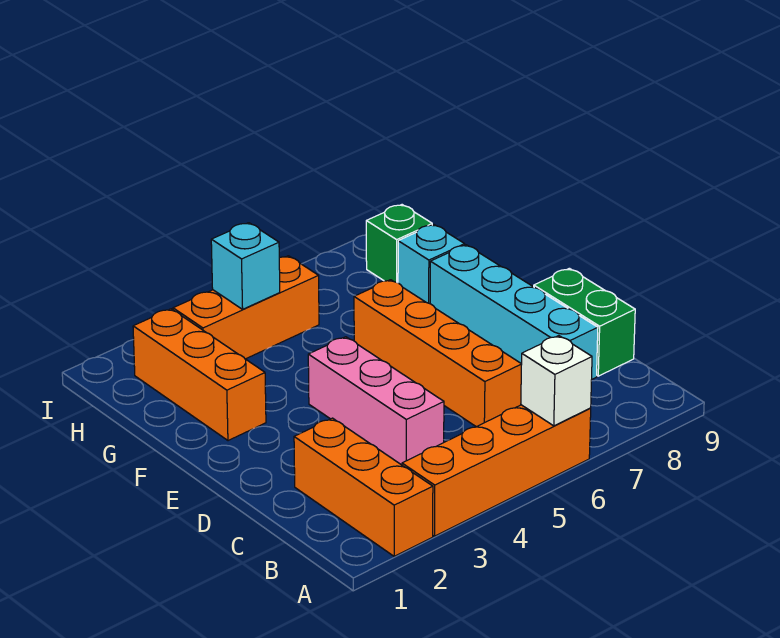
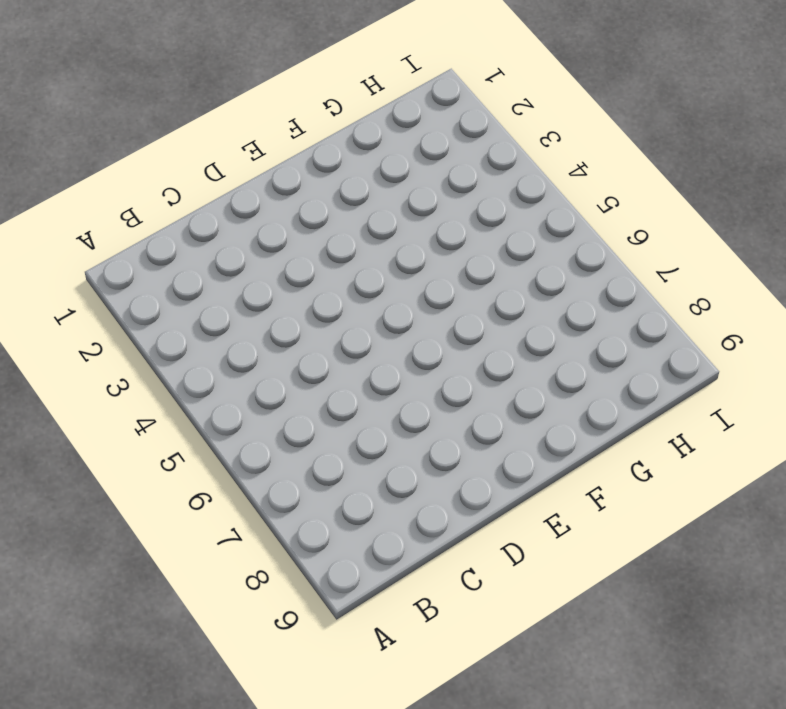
none -> orange brick A2:C2 level 1
none -> orange brick A3:A6 level 1
none -> pink brick C4:E4 level 1

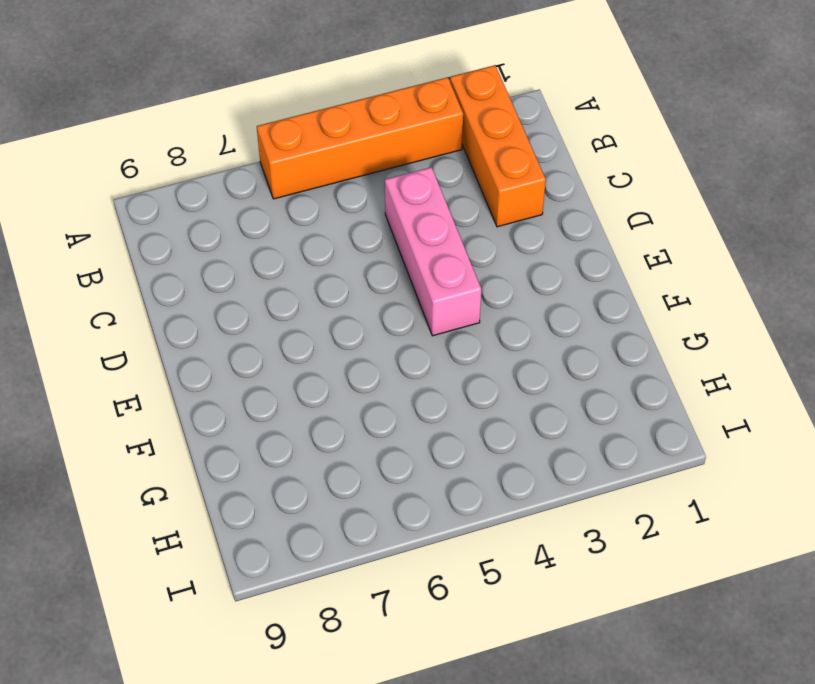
none -> orange brick C6:F6 level 1
none -> cyan brick C8:F8 level 1
none -> green brick C9:D9 level 1

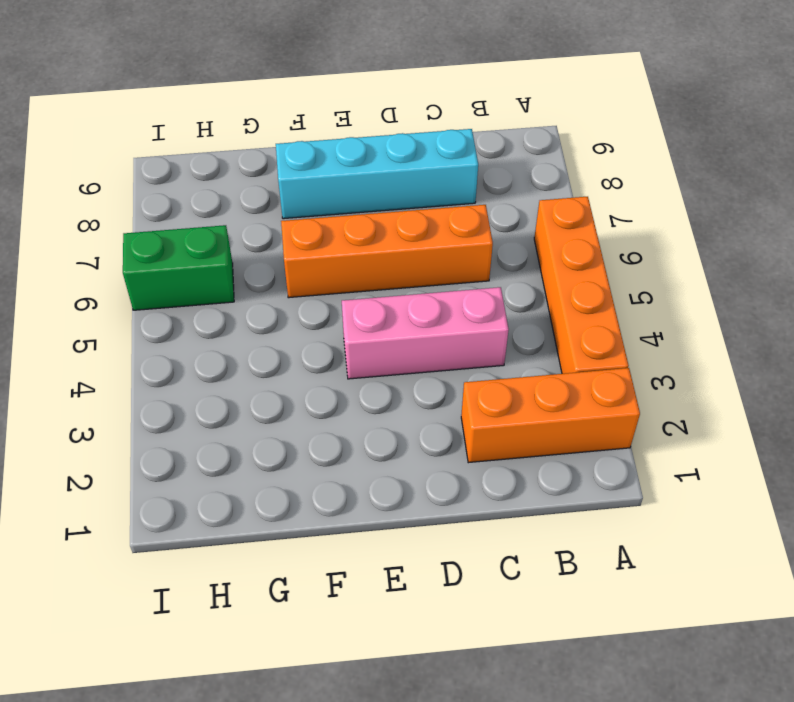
green brick H6:I6 level 1 -> green brick C9:D9 level 1
none -> orange brick F2:H2 level 1
none -> cyan brick G8 level 1
none -> orange brick H3:H5 level 1

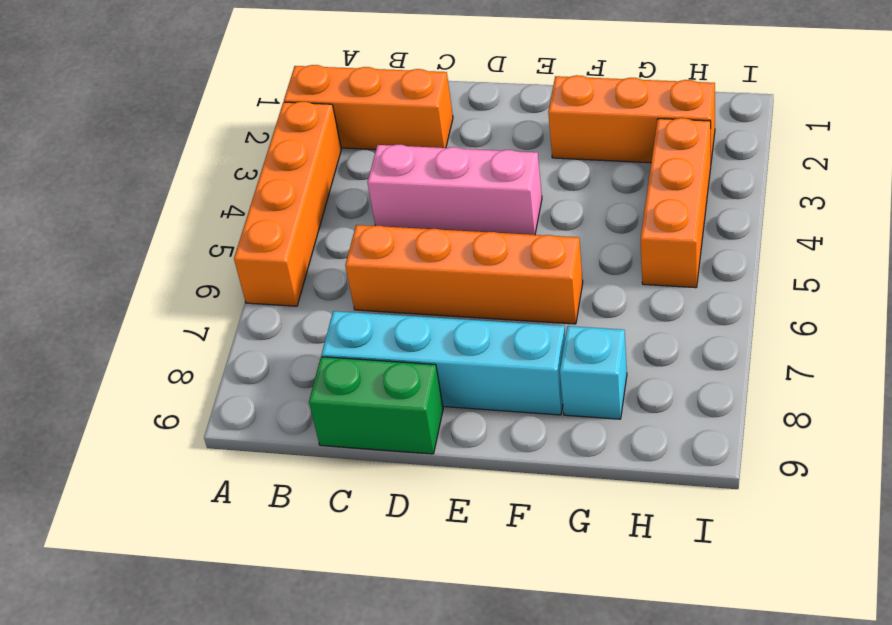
none -> green brick H8 level 1
none -> white brick A6 level 2
none -> cyan brick H4 level 2

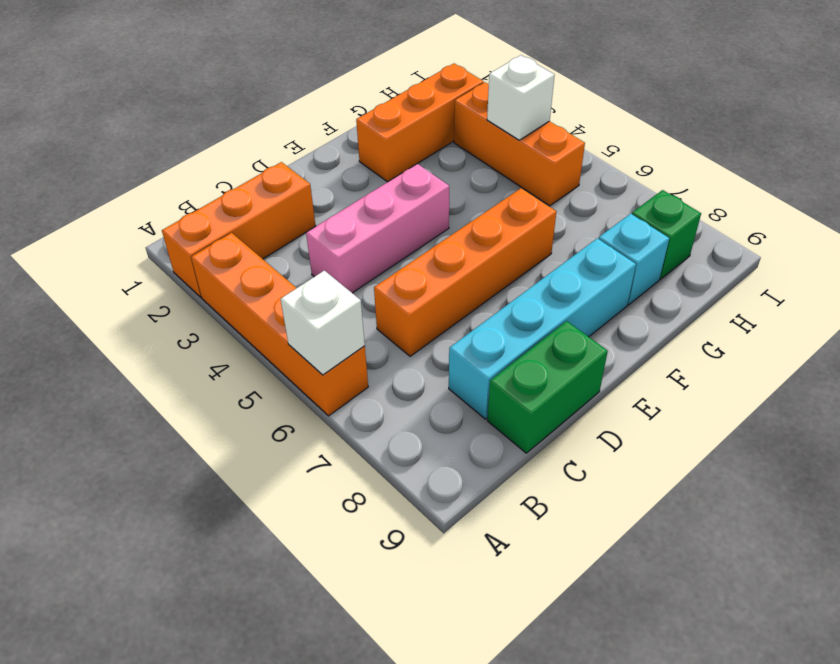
white brick H4 level 2 -> cyan brick H4 level 2

